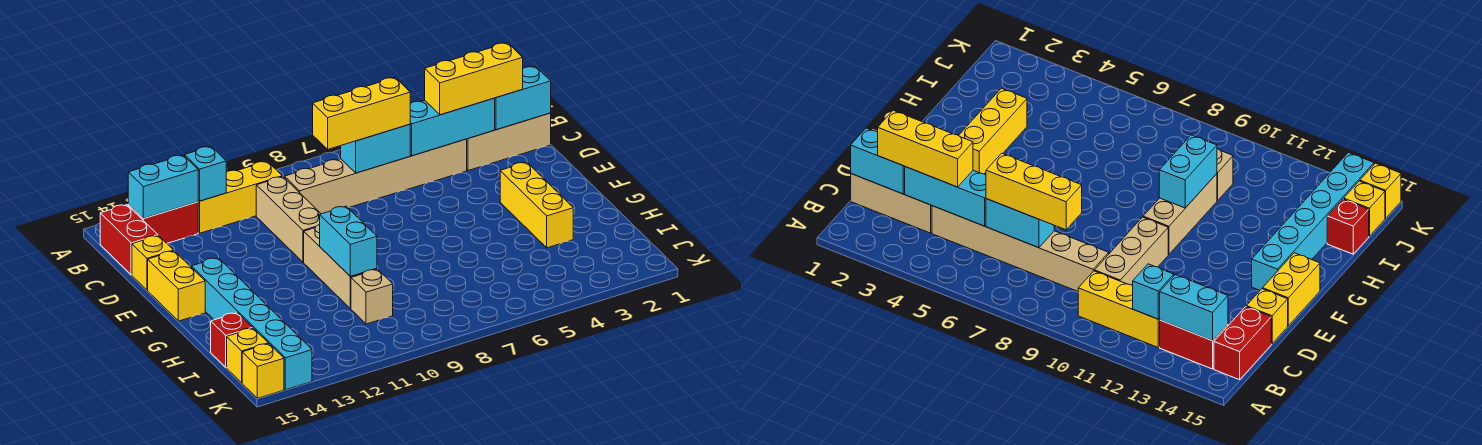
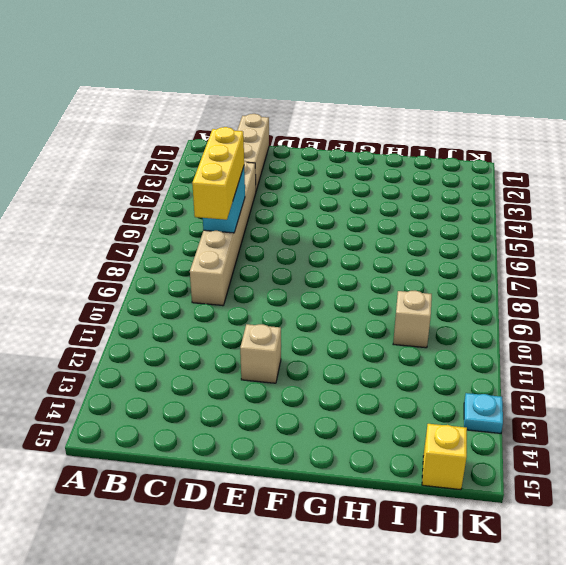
tan brick E12 level 1 -> none
cyan plate K13 level 1 -> none
none -> yellow brick B10:B12 level 1
none -> red brick B13:B14 level 1
none -> red brick B15:C15 level 1

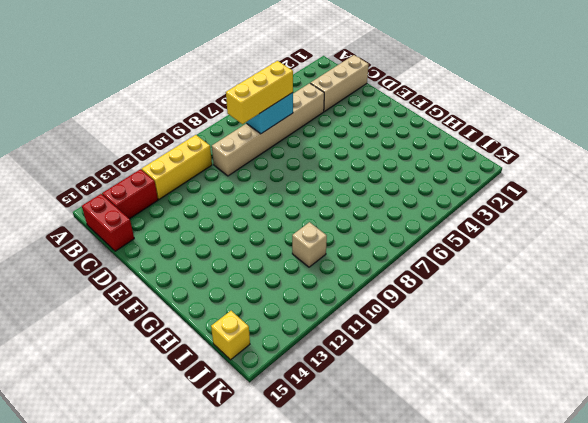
none -> tan brick C10:E10 level 1
none -> yellow brick D15 level 1
none -> yellow brick E15:F15 level 1

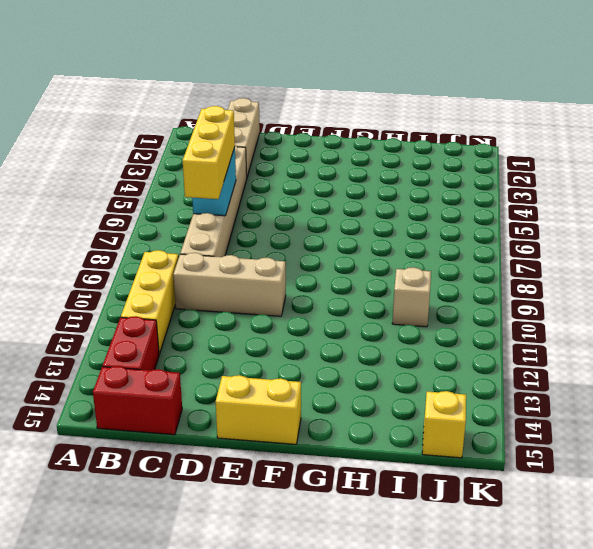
none -> yellow brick D15 level 1
none -> yellow brick F3:H3 level 1
none -> tan brick F10:H10 level 1

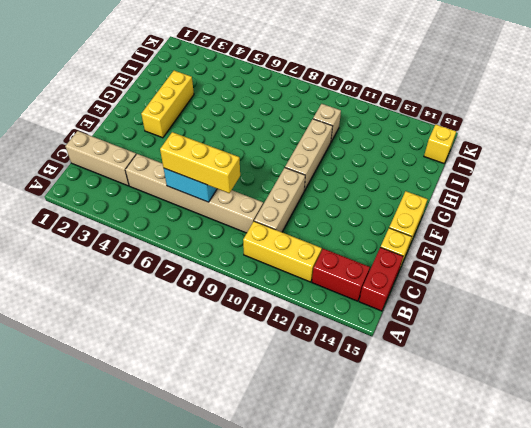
none -> cyan brick F14:K14 level 1
none -> red brick I15 level 1
none -> yellow brick K15 level 1

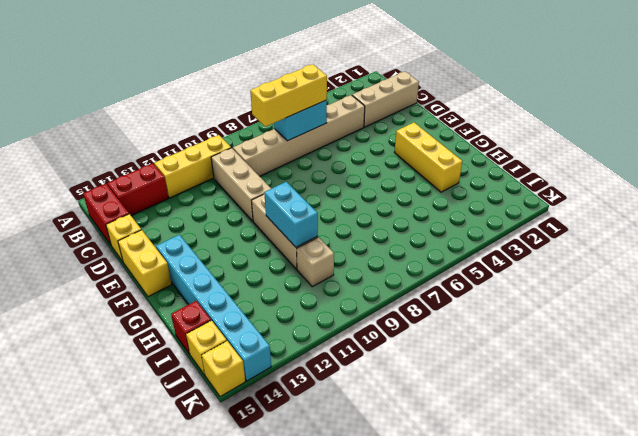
none -> cyan brick B12 level 2
none -> cyan brick B13:B14 level 2
none -> cyan brick C1:C2 level 2

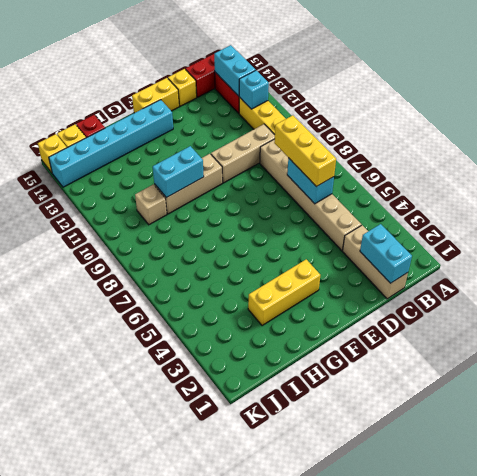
none -> cyan brick C3:C5 level 2
none -> yellow brick C2:C4 level 3

